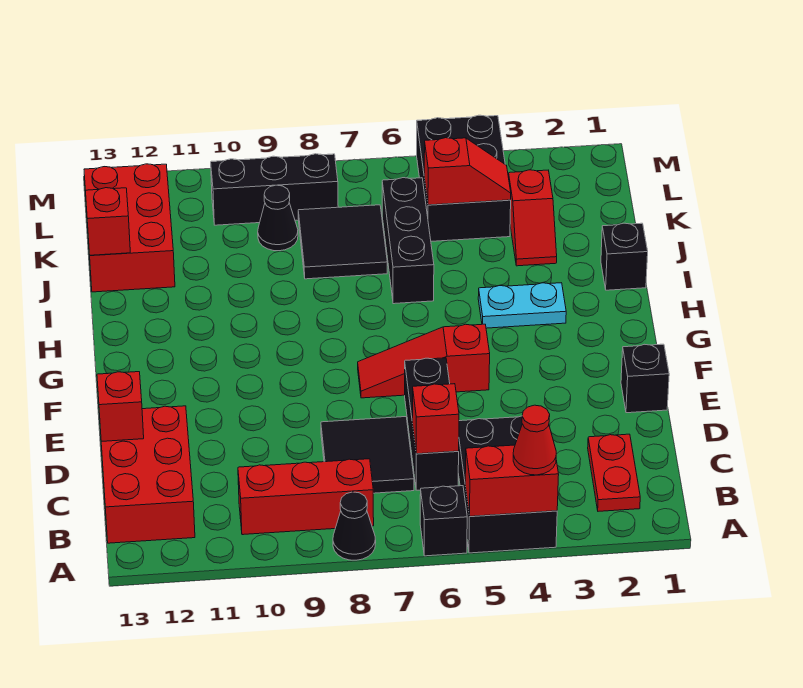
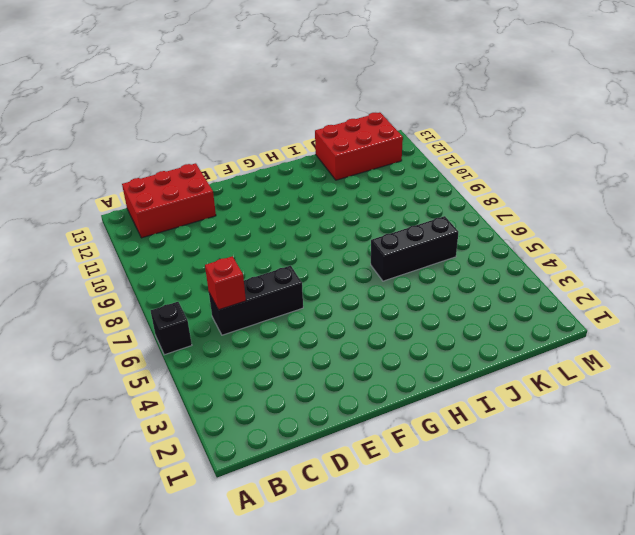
none -> black brick A4:C5 level 1
none -> black cone A8 level 1
none -> red plate B2:C2 level 1

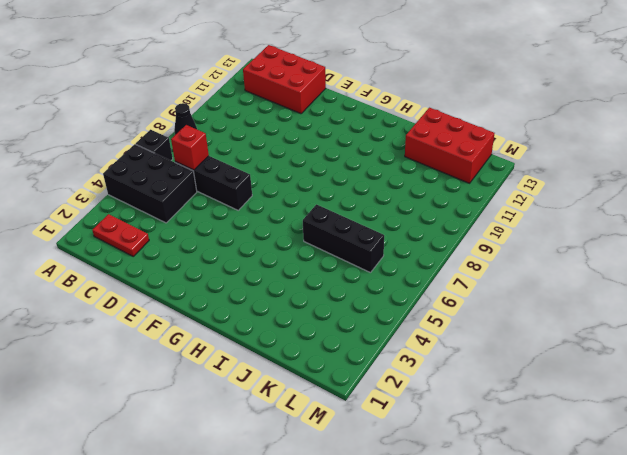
none -> red brick B8:B10 level 1
none -> black tile C7:D8 level 1
none -> black brick E1 level 1

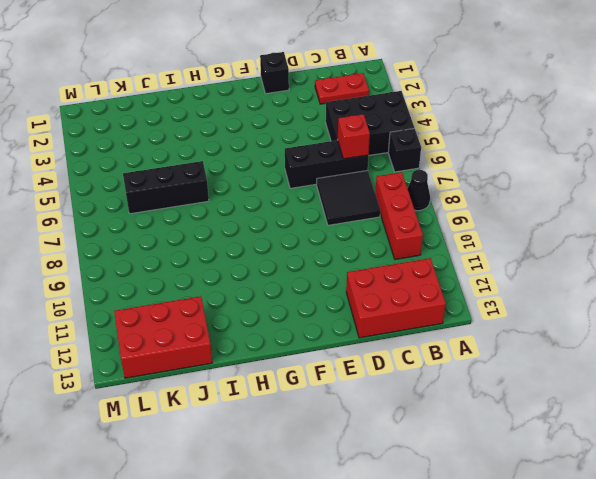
none -> red slope F5:F7 level 1 top 5
none -> cyan plate H3:H4 level 1
none -> black brick I1 level 1

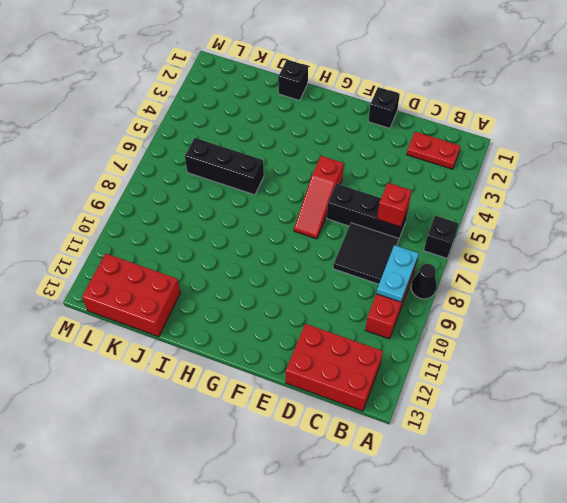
cyan plate B8:B9 level 2 -> cyan plate H3:H4 level 1
none -> black brick A4:C5 level 1
none -> red slope J3:K3 level 1 top K
none -> black tile J7:K8 level 1

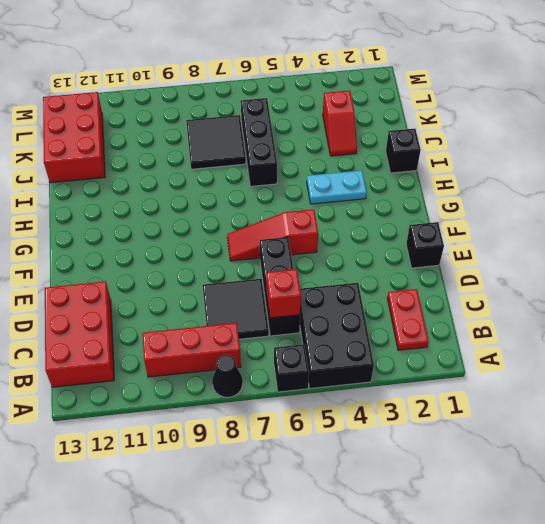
none -> black brick K4:M5 level 1
none -> black cone K9 level 1
none -> black brick L8:L10 level 1

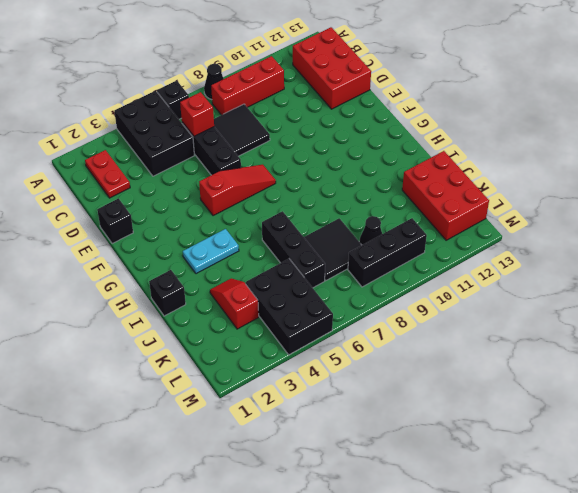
none -> red brick A4:A5 level 2
none -> red brick D13 level 2
none -> red brick J13 level 2

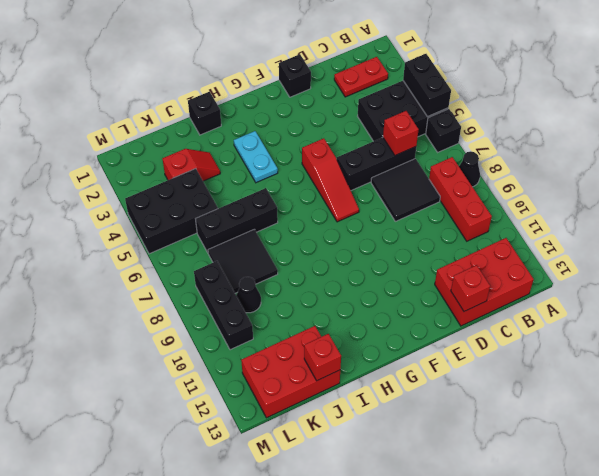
black brick A4:A5 level 2 -> red brick A4:A5 level 2
none -> red slope K4:K5 level 2 top 5
none -> red cone A4 level 3

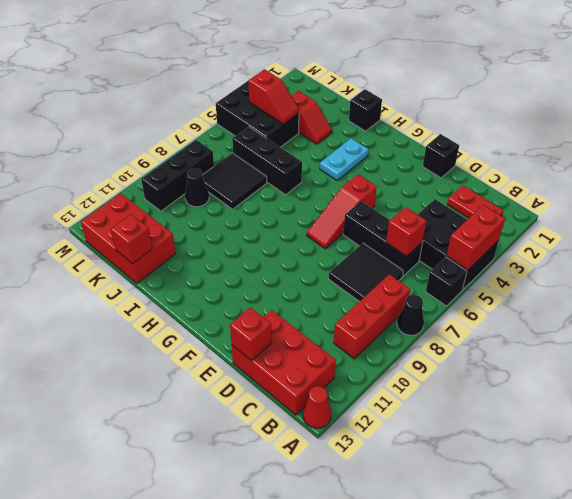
red cone A13 level 1 -> red cone A4 level 3
red slope K4:L4 level 2 top L -> red slope K4:K5 level 2 top 5

